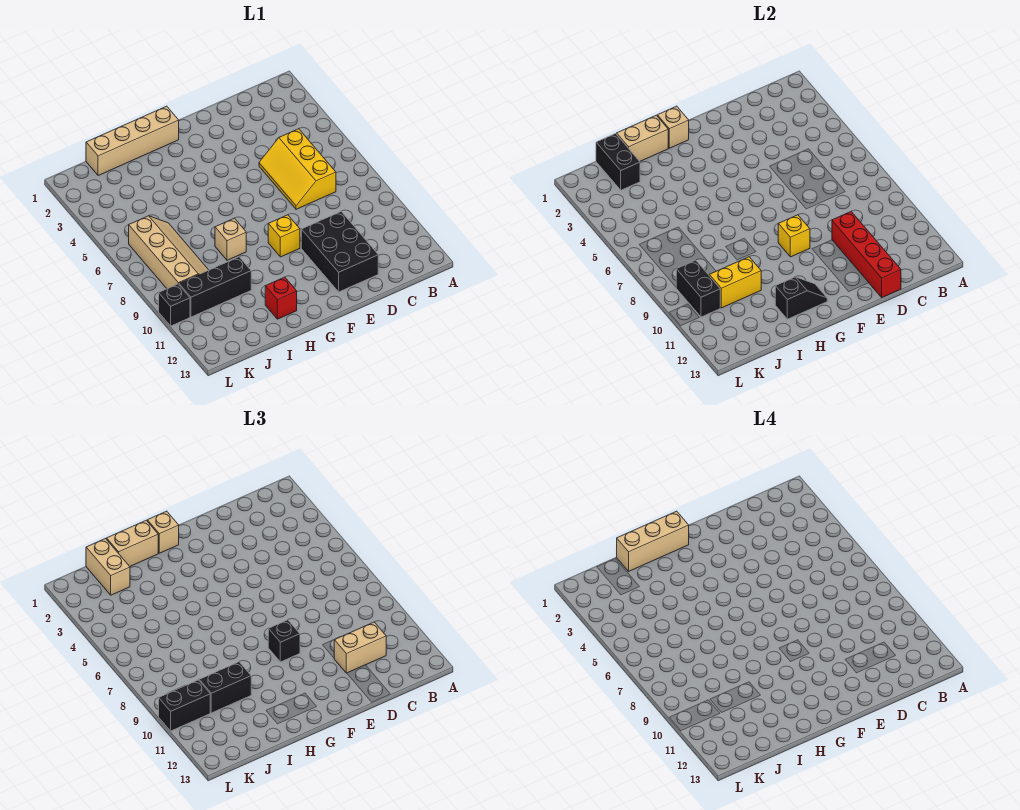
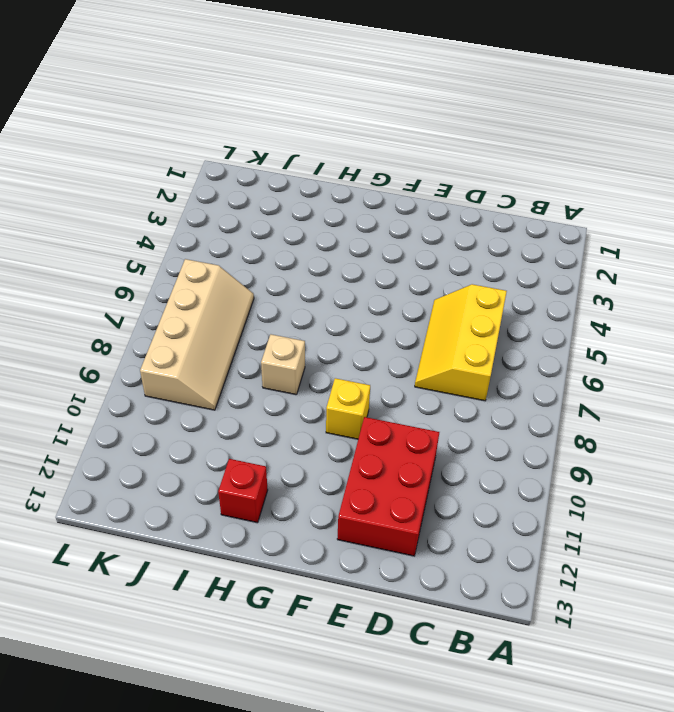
red brick D10:E12 level 1 -> black brick D10:E12 level 1
none -> tan brick G1:J1 level 1
none -> black brick I10:K10 level 1
none -> black brick L10 level 1

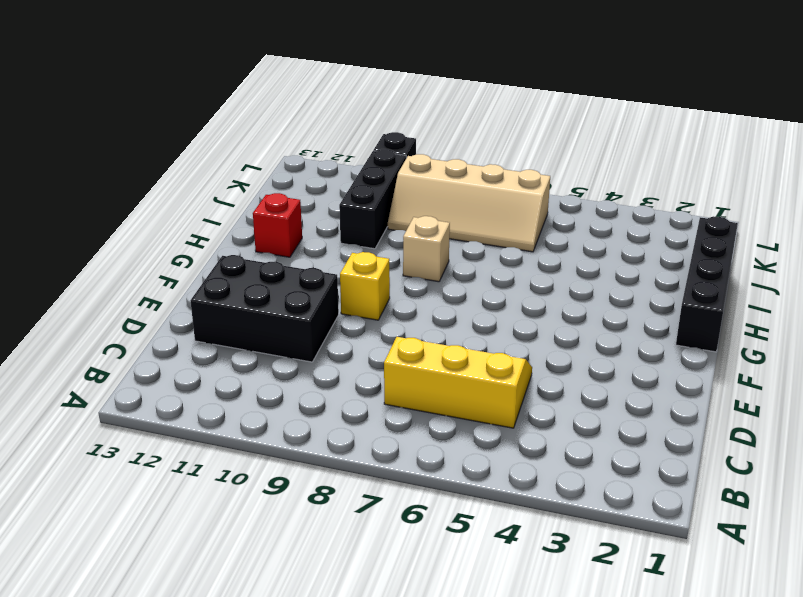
black brick G1:J1 level 1 -> tan brick G1:J1 level 1
none -> red brick D10:D13 level 2
none -> yellow brick F9 level 2
none -> tan brick G1 level 2

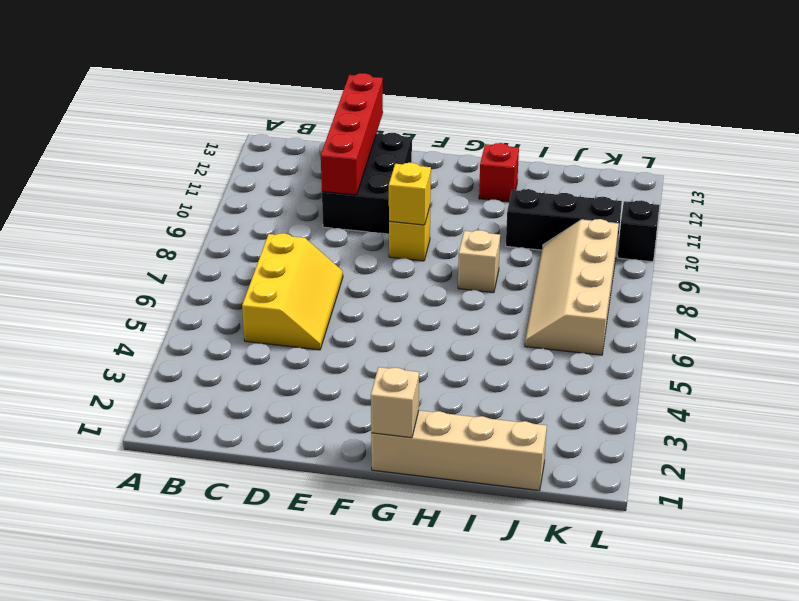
none -> black slope G12:H12 level 2 top H
none -> tan brick H1:I1 level 2
none -> yellow brick I10:J10 level 2

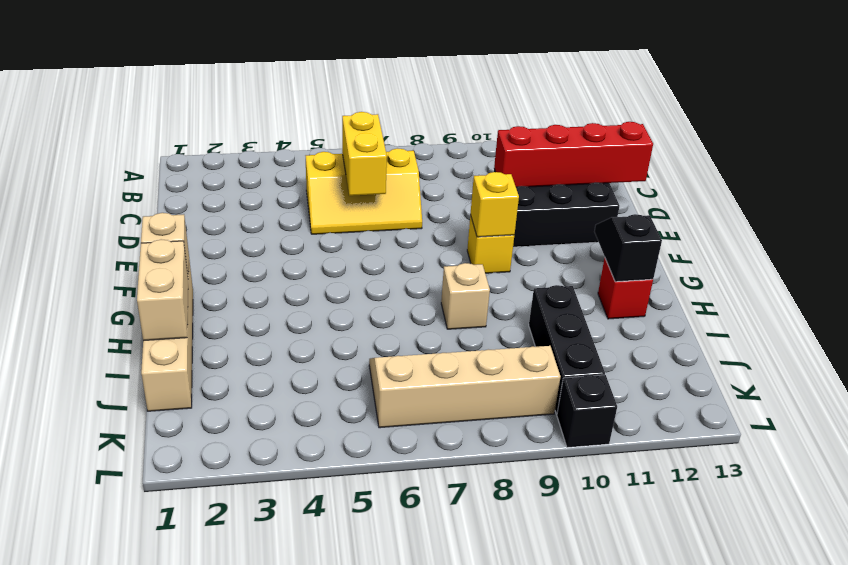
yellow brick C6:D6 level 2 -> yellow brick I10:J10 level 2
none -> black brick J1:J2 level 2
none -> black brick K9:K10 level 2
none -> tan brick C11:D11 level 3

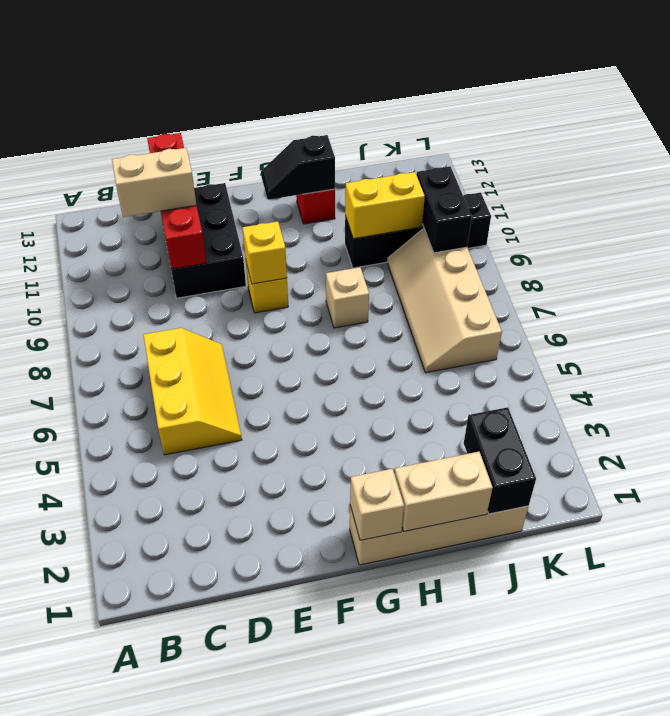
none -> black brick F9 level 3
none -> tan brick G1 level 3
none -> tan brick H1:I1 level 3

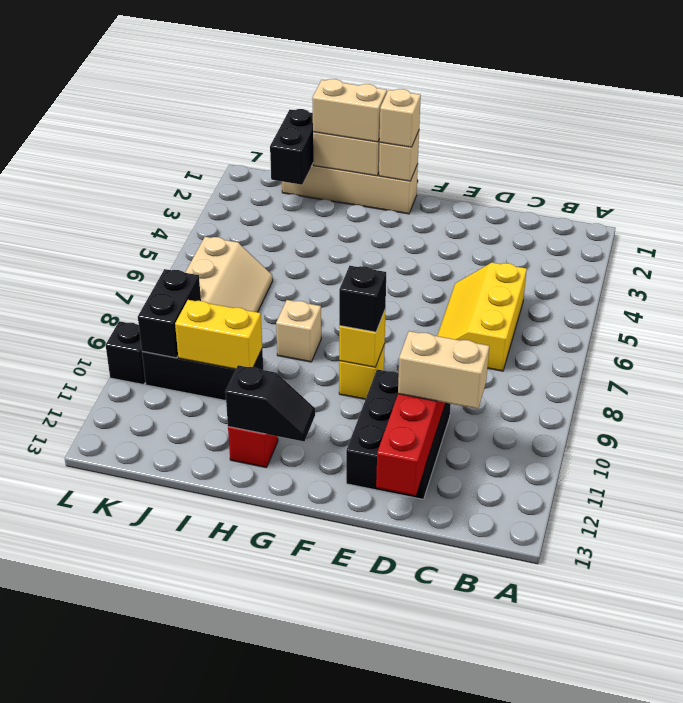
none -> black brick I10:J10 level 3
none -> tan brick J1:J2 level 3
none -> black brick K10:L10 level 3

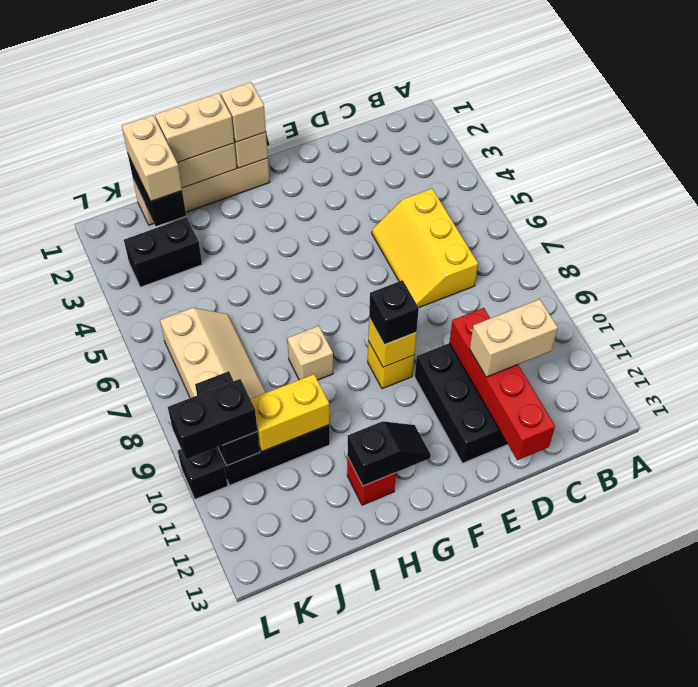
black brick J3:K3 level 1 -> black brick I10:J10 level 3
none -> tan brick G1:I1 level 4

